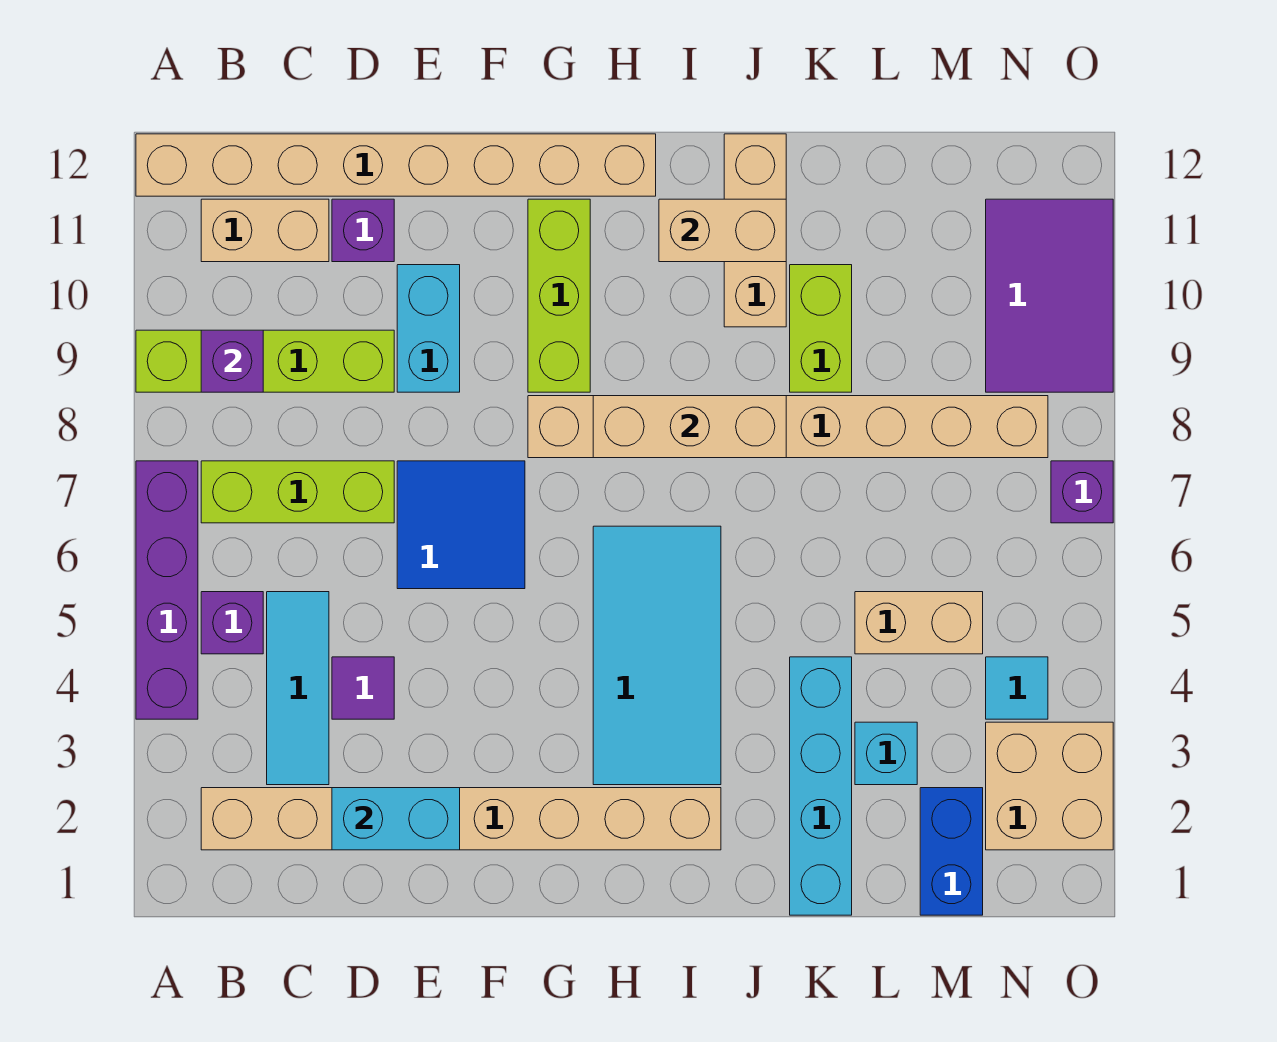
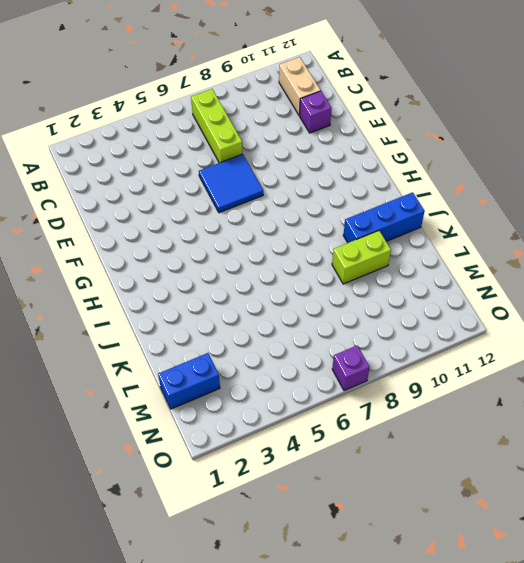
blue brick J10:J12 level 1 -> tan brick J10:J12 level 1
none -> purple brick A4:A7 level 1
none -> lime brick A9:D9 level 1
none -> tan brick A12:H12 level 1

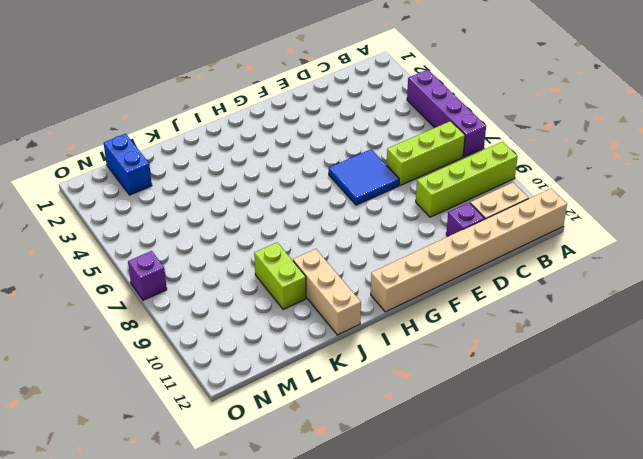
none -> tan brick B2:I2 level 1
none -> purple brick B5 level 1
none -> cyan tile C3:C5 level 1

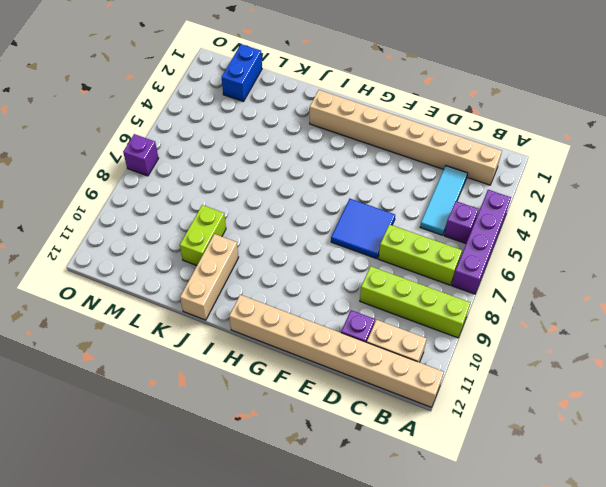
none -> purple tile D4 level 1
none -> cyan brick E9:E10 level 1
none -> tan brick G8:N8 level 1

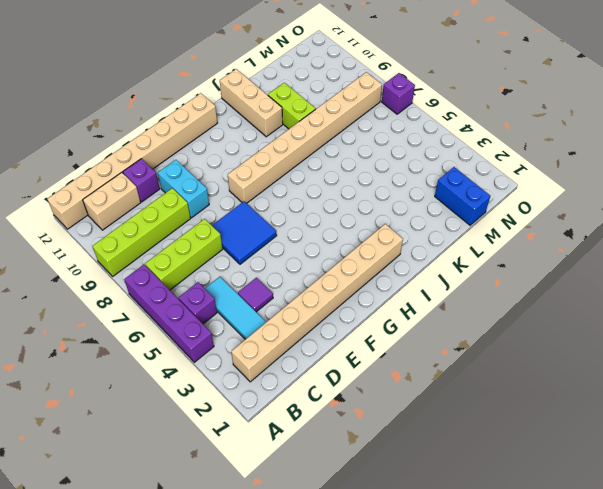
none -> lime brick G9:G11 level 1
none -> cyan tile H3:I6 level 1
none -> cyan brick K1:K4 level 1

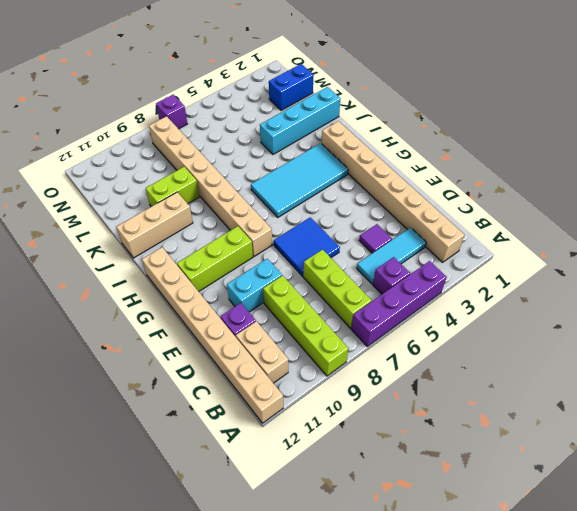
none -> cyan brick L3 level 1
none -> tan brick L5:M5 level 1
none -> tan brick N2:O3 level 1

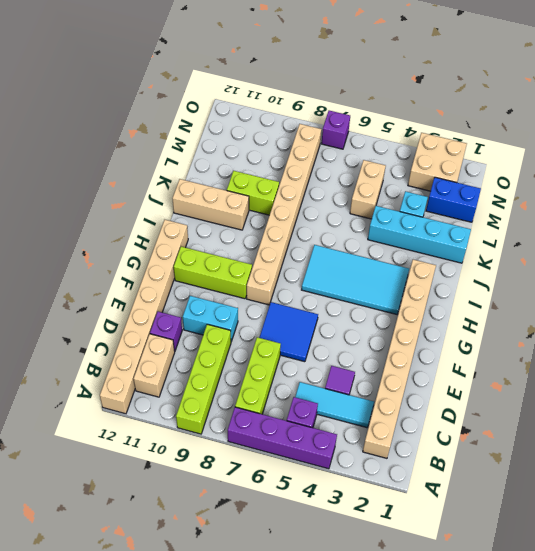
none -> cyan tile N4 level 1
none -> purple tile N9:O11 level 1
none -> purple brick B9 level 2

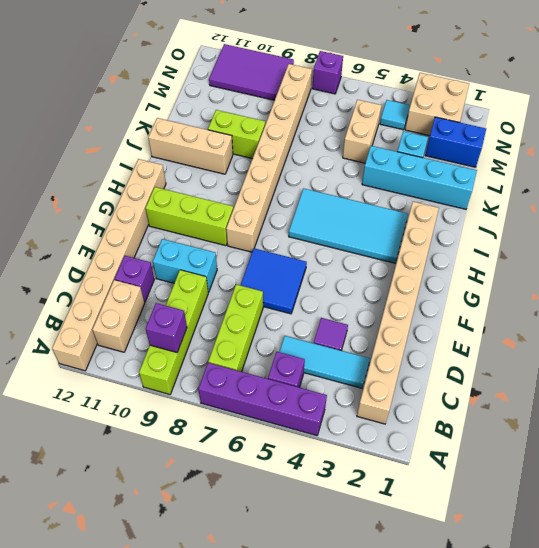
none -> cyan brick D2:E2 level 2
none -> tan brick H8:J8 level 2
none -> tan brick I11:J11 level 2

